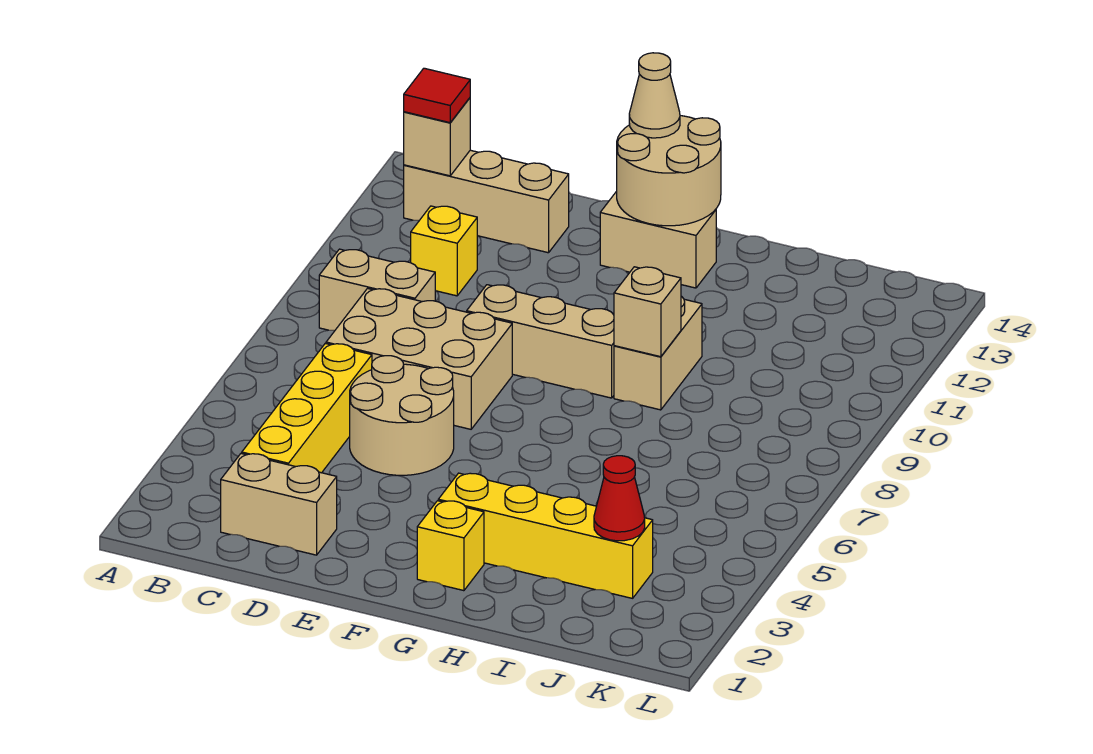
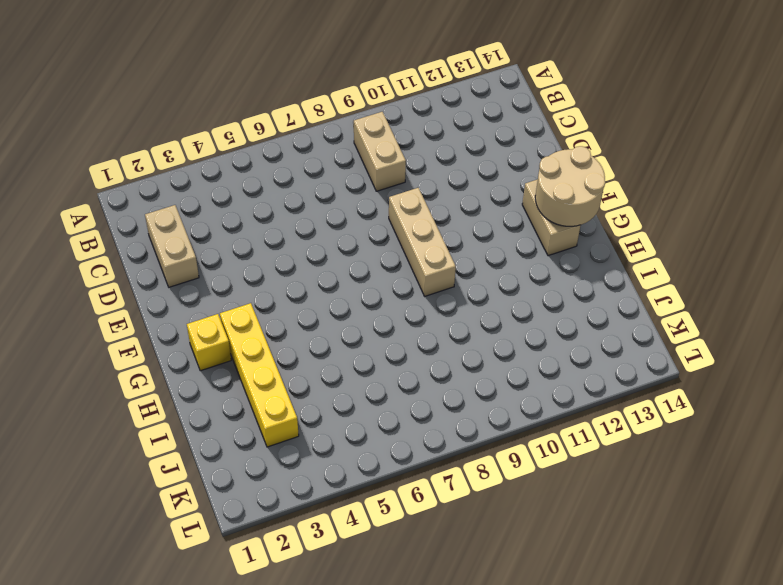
none -> tan brick B13:D13 level 1
none -> yellow brick C3:C6 level 1
none -> tan brick C7:E8 level 1

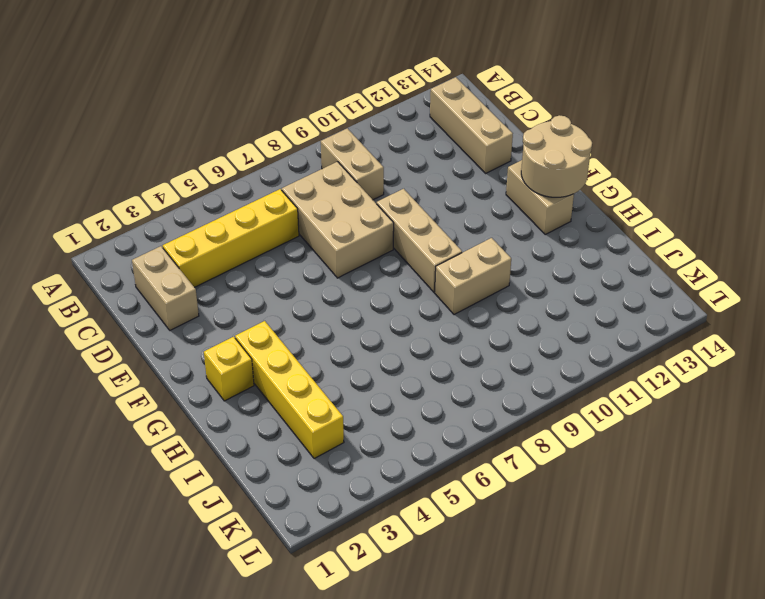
none -> yellow brick C11 level 1
none -> tan round brick D5:E6 level 1
none -> tan brick B13 level 2

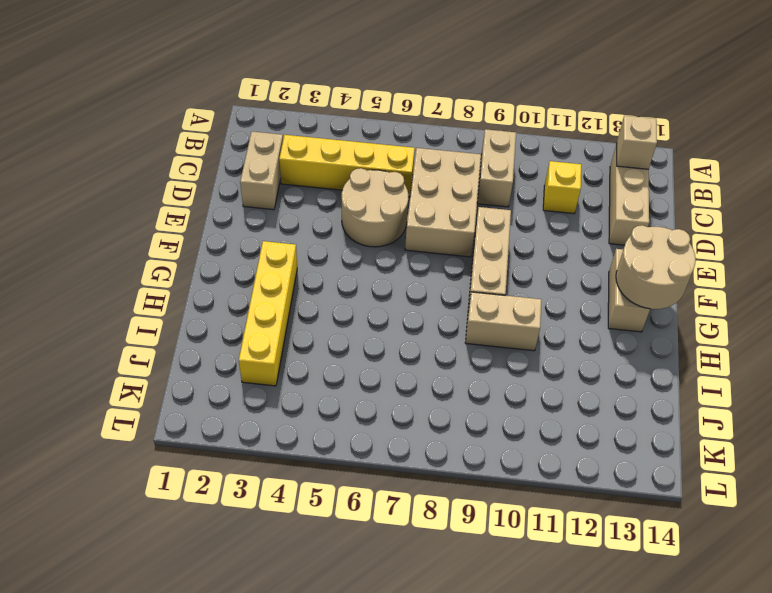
none -> yellow brick G2 level 1
none -> tan brick H9 level 2
none -> red cone J3 level 2

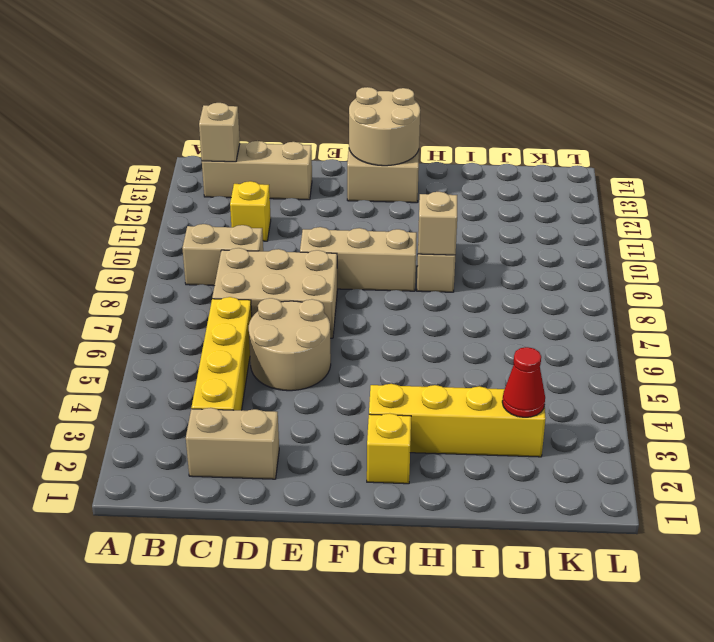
none -> red tile B13 level 3
none -> tan cone F14 level 3

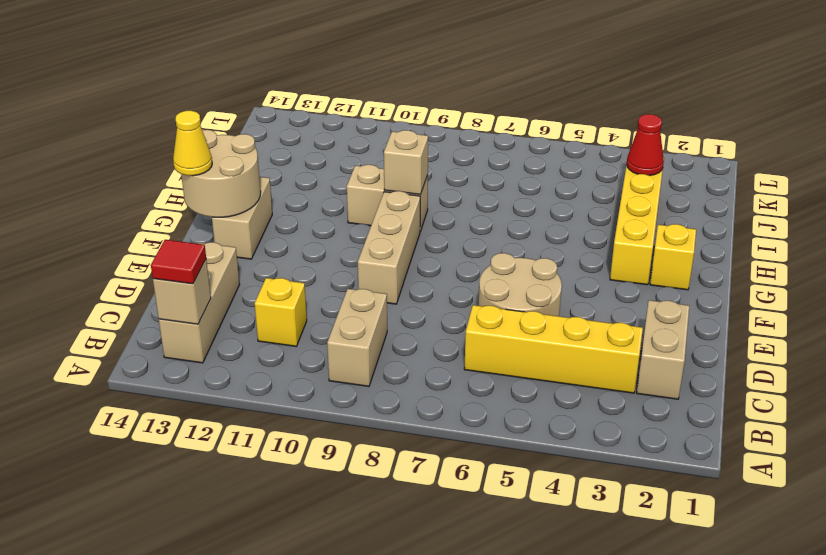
yellow cone F14 level 3 -> tan cone F14 level 3
none -> tan brick C7:E8 level 1

